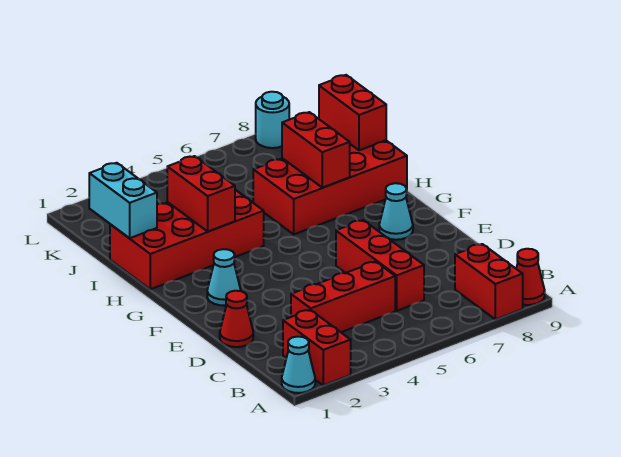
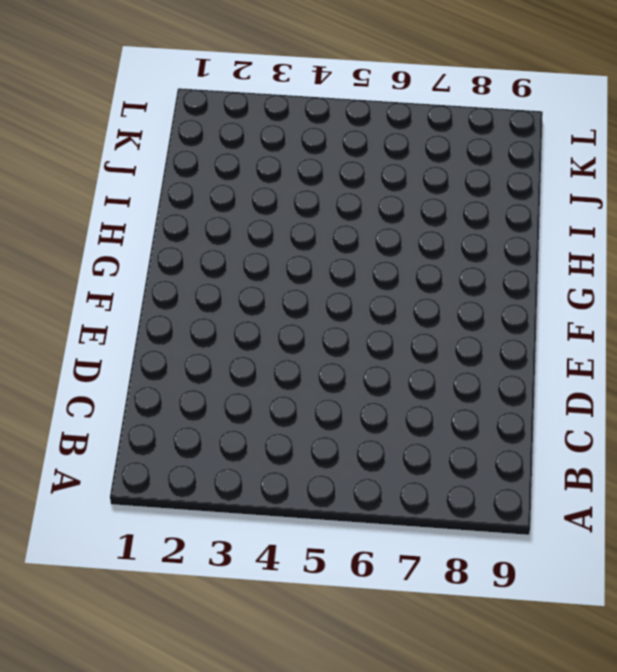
none -> cyan cone A1 level 1
none -> red brick A2:B2 level 1
none -> red brick A8:B8 level 1

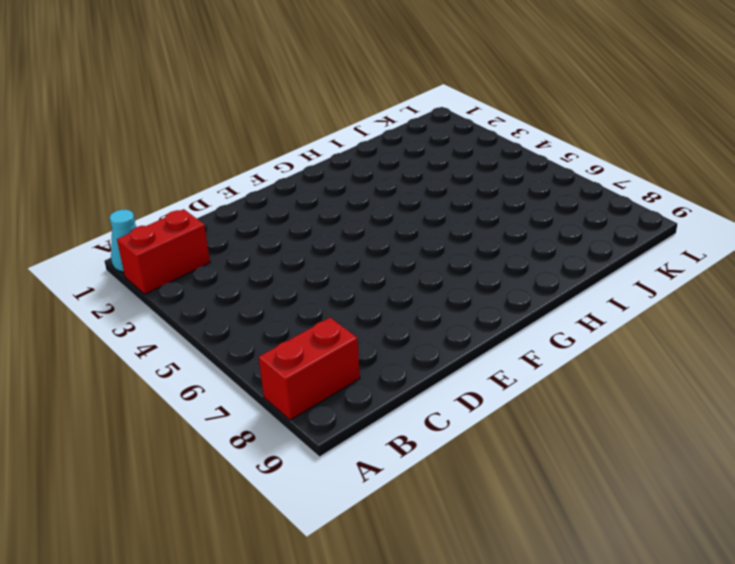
none -> red cone A9 level 1
none -> red brick C3:C5 level 1
none -> red brick C6:E6 level 1

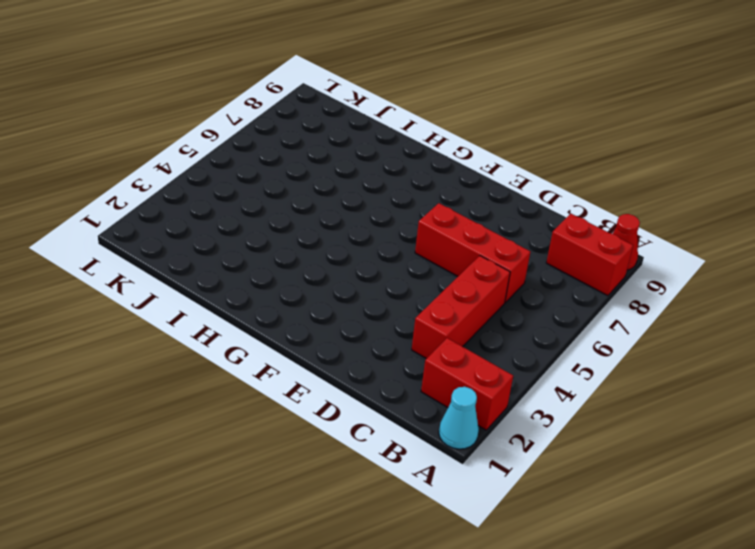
none -> red cone D1 level 1
none -> cyan cone F2 level 1
none -> cyan cone F8 level 1

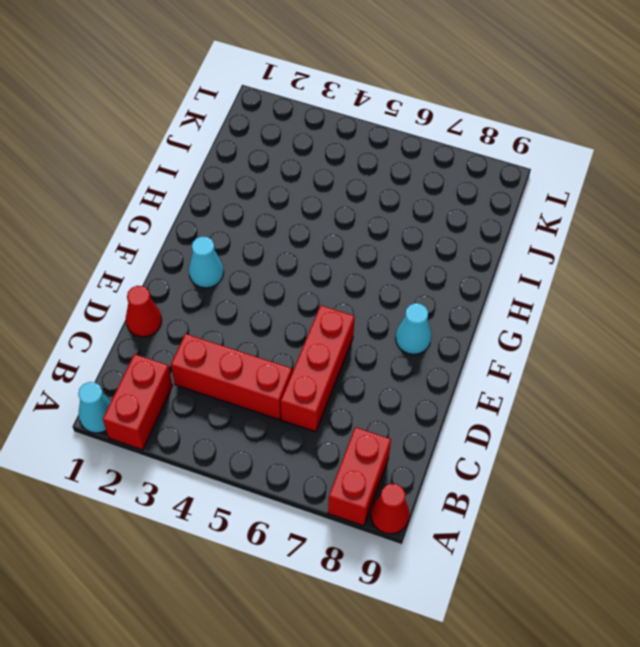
none -> red brick H1:I4 level 1
none -> red brick H6:I9 level 1
none -> cyan round brick L8 level 1

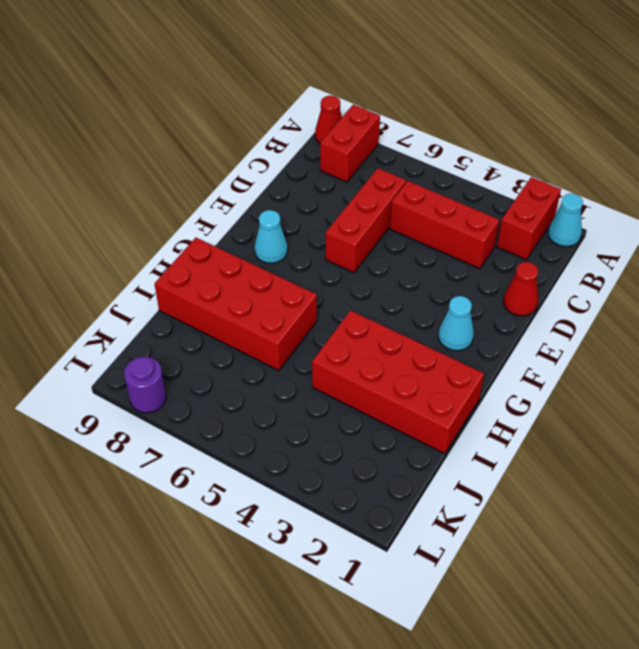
purple round brick L8 level 1 -> cyan round brick L8 level 1
none -> red brick H3:I3 level 2
none -> red brick H7:I7 level 2
none -> cyan brick I1:J1 level 2

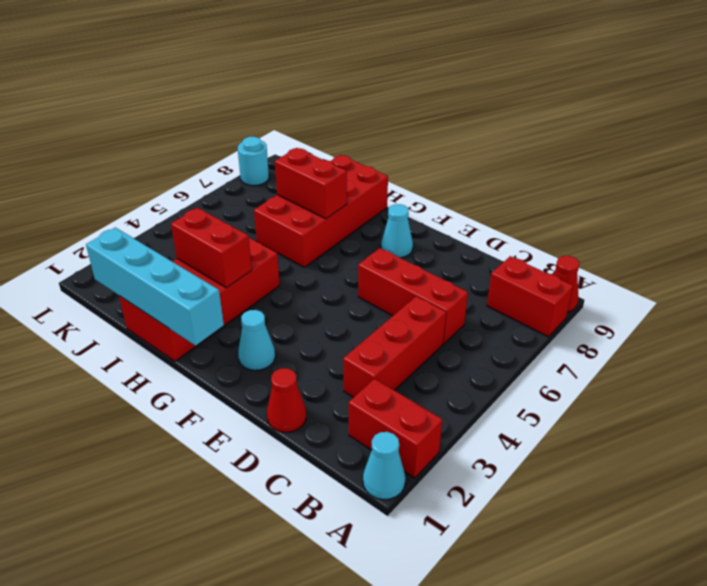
cyan brick G1:J1 level 2 -> cyan brick I1:J1 level 2
none -> red brick I9:J9 level 2

